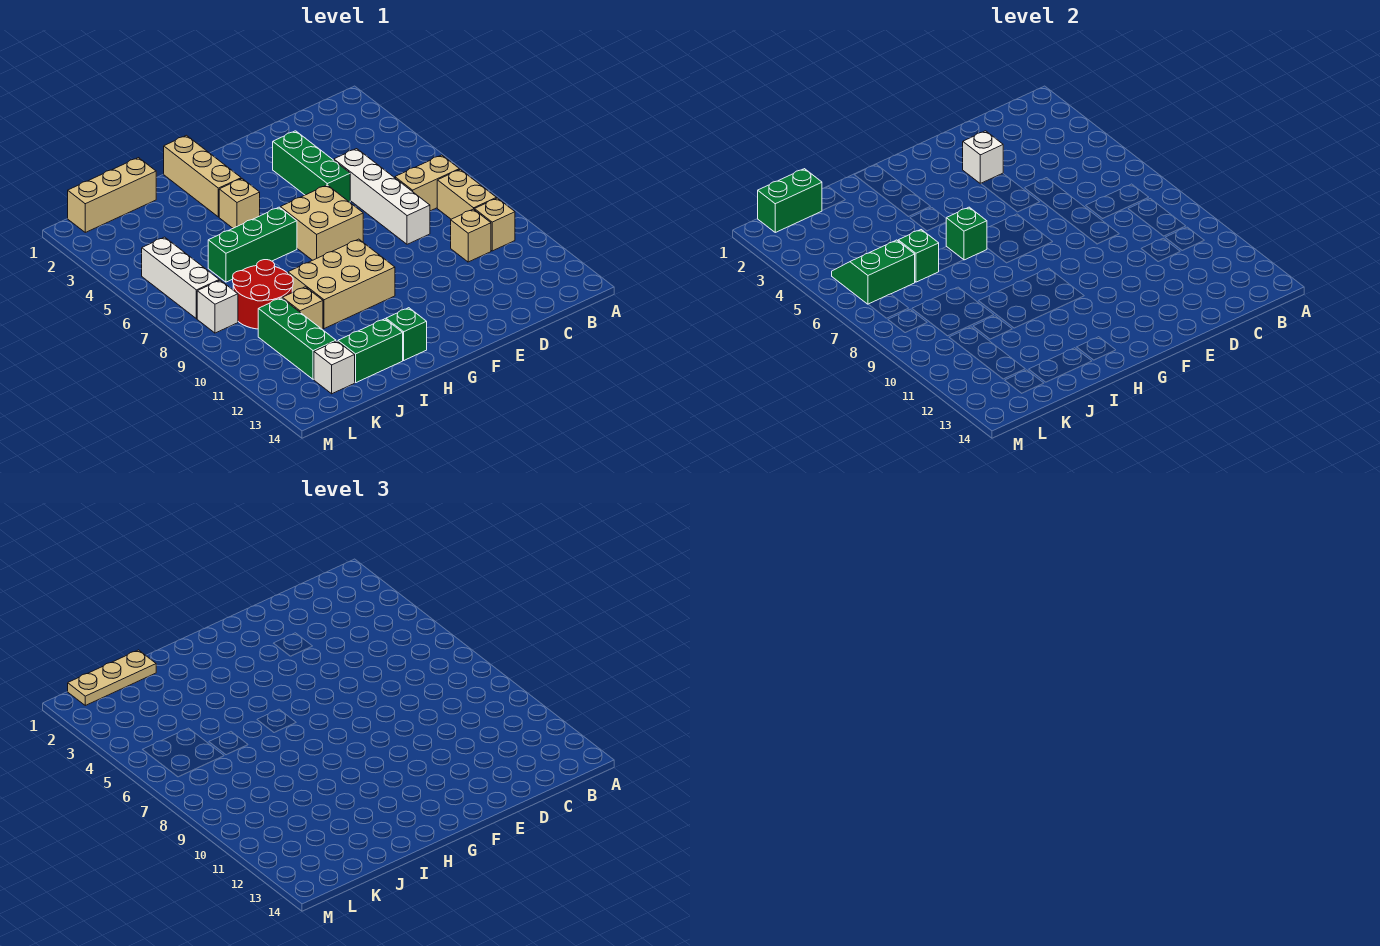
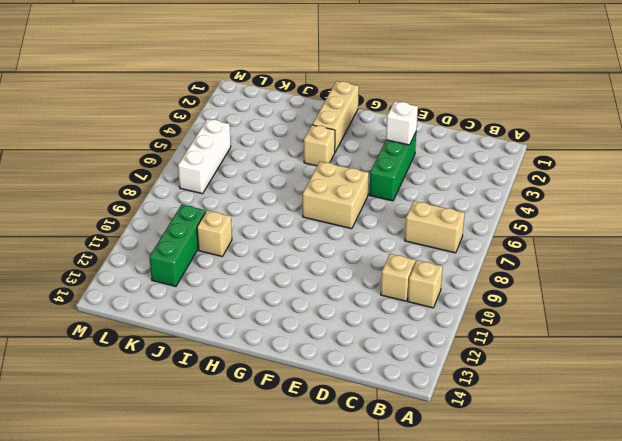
none -> tan brick B8:B9 level 1
none -> white brick D5:D8 level 1
none -> tan brick G9:I10 level 1

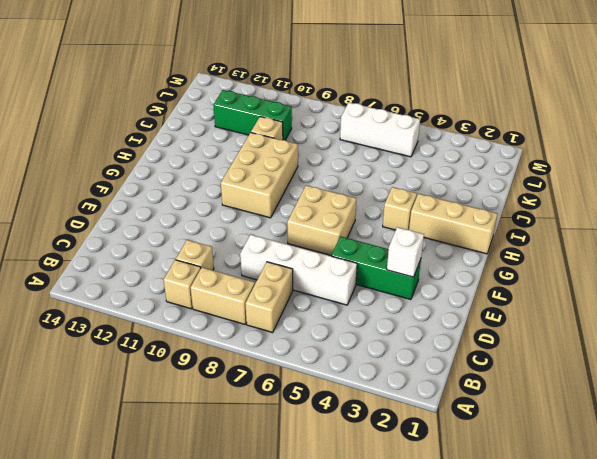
none -> green brick H6:J6 level 1
none -> green brick H13 level 1
none -> green brick I13:J13 level 1

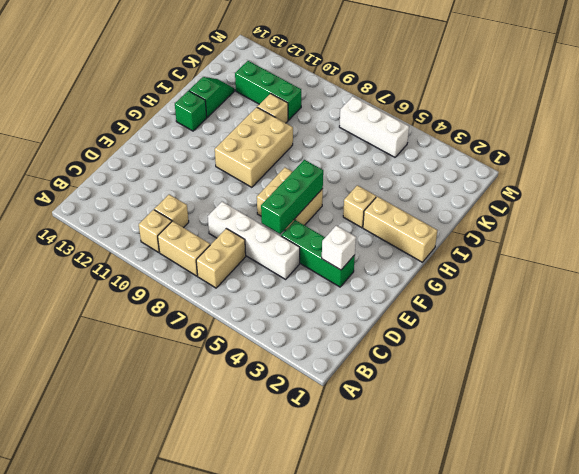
green brick E6:G6 level 2 -> green brick H6:J6 level 1
green slope I13:J13 level 1 top I -> green brick I13:J13 level 1
none -> tan brick J1:L1 level 1
none -> red round brick J8:K9 level 1
none -> white brick K13 level 1

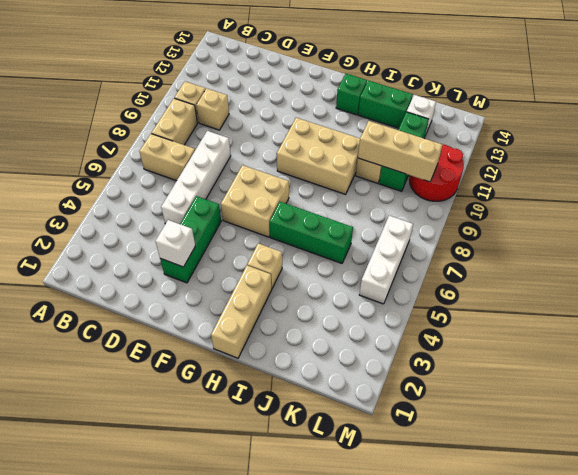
tan brick J10:L10 level 2 -> tan brick J1:L1 level 1
red round brick L10:M11 level 1 -> red round brick J8:K9 level 1
none -> white brick L8 level 1
none -> green brick H6 level 2
none -> green brick J6 level 2

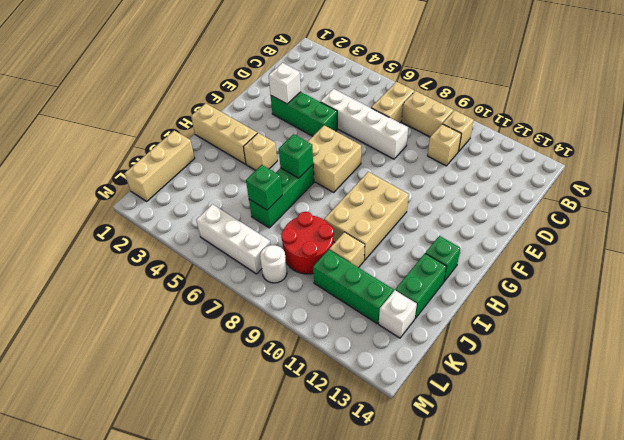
white round brick L8 level 1 -> white brick L8 level 1
none -> green brick K1:L1 level 2
none -> green slope K5:L6 level 2 top 6
none -> tan plate J1:L1 level 3

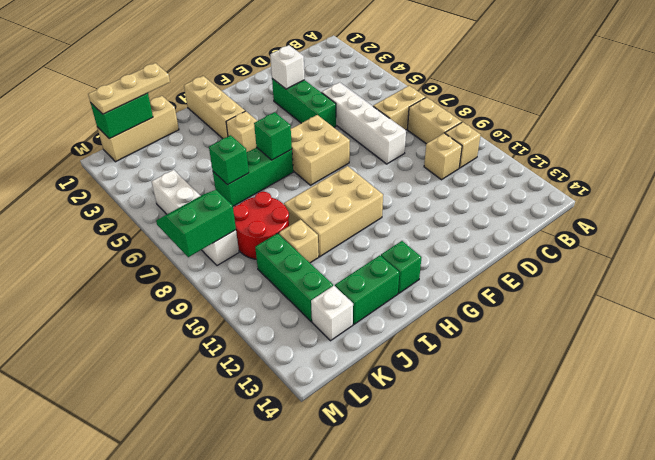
green slope L7:M8 level 2 top 8 -> green slope K5:L6 level 2 top 6

